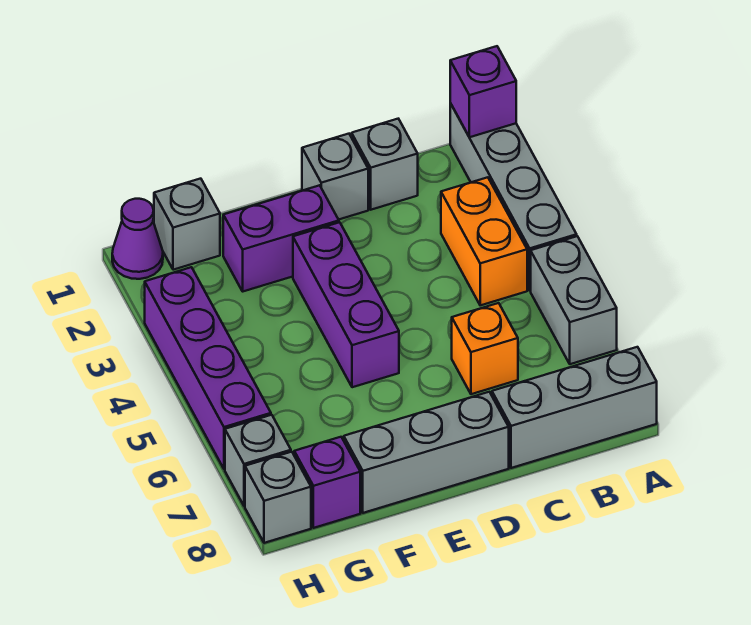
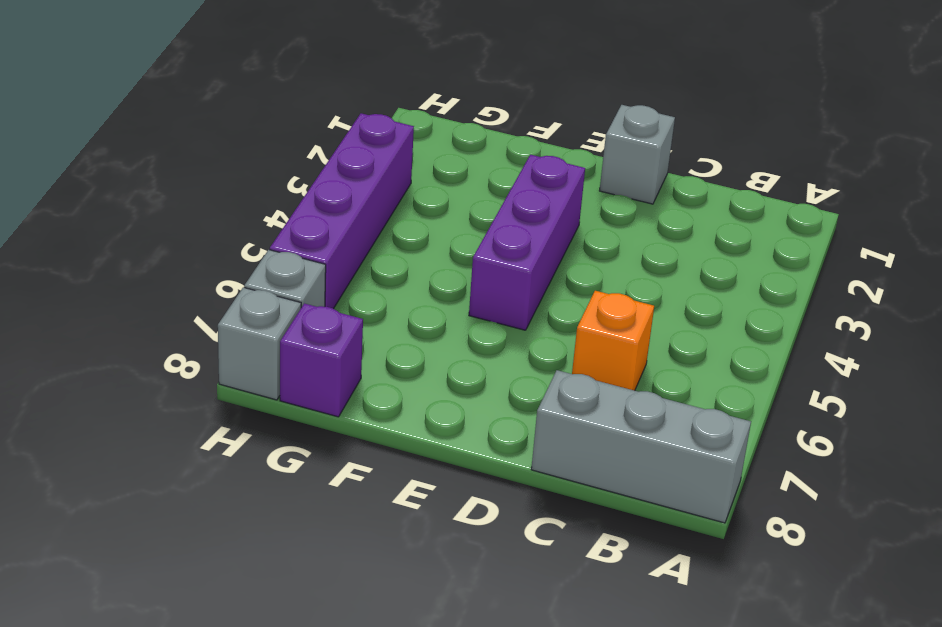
none -> grey brick A1:A4 level 1
none -> grey brick A5:A6 level 1
none -> orange brick B3:B4 level 1

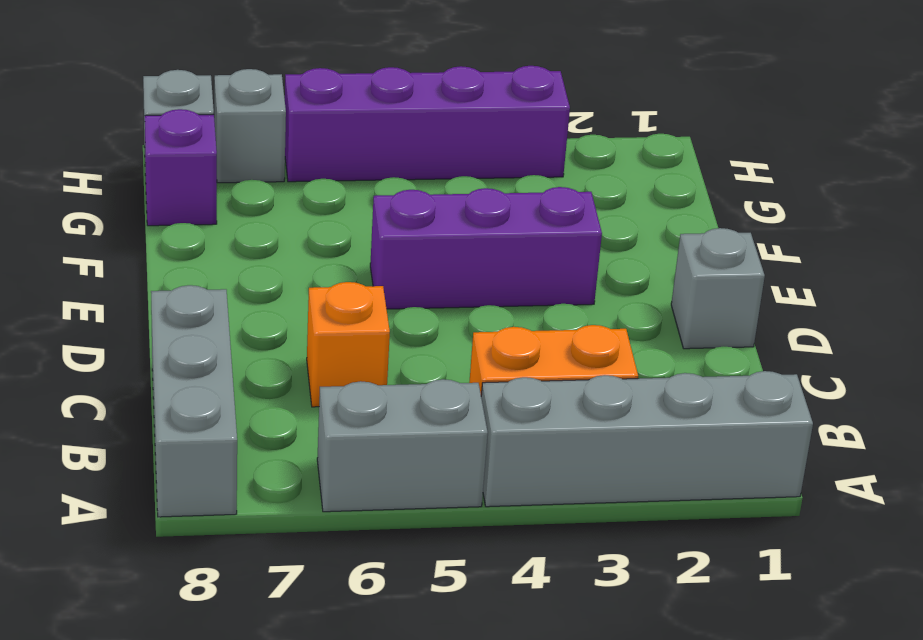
none -> grey brick C1 level 1
none -> grey brick D8:F8 level 1
none -> purple brick E2:F2 level 1

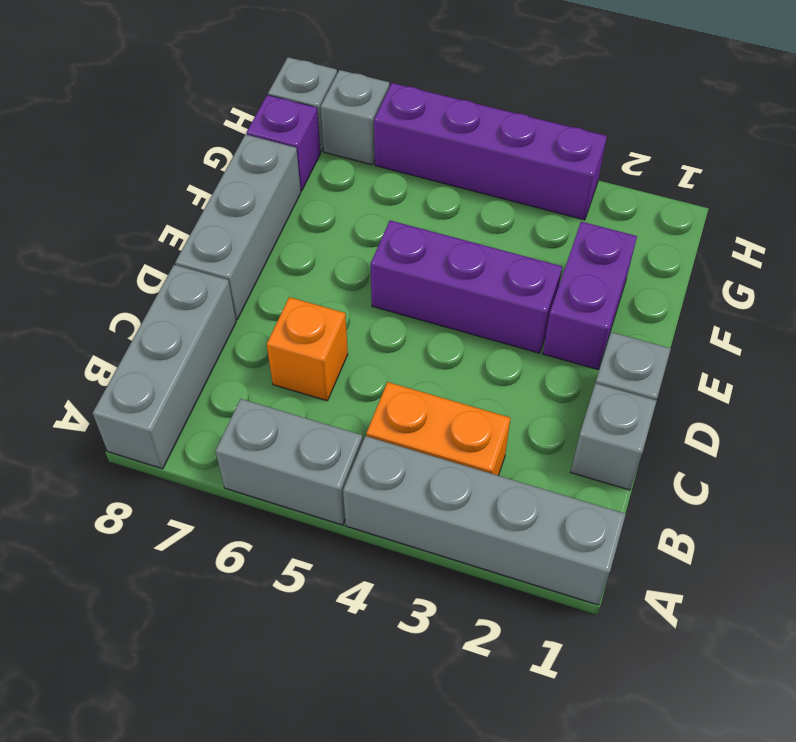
none -> grey brick G1 level 1
none -> purple cone H1 level 1
none -> purple brick A1 level 2

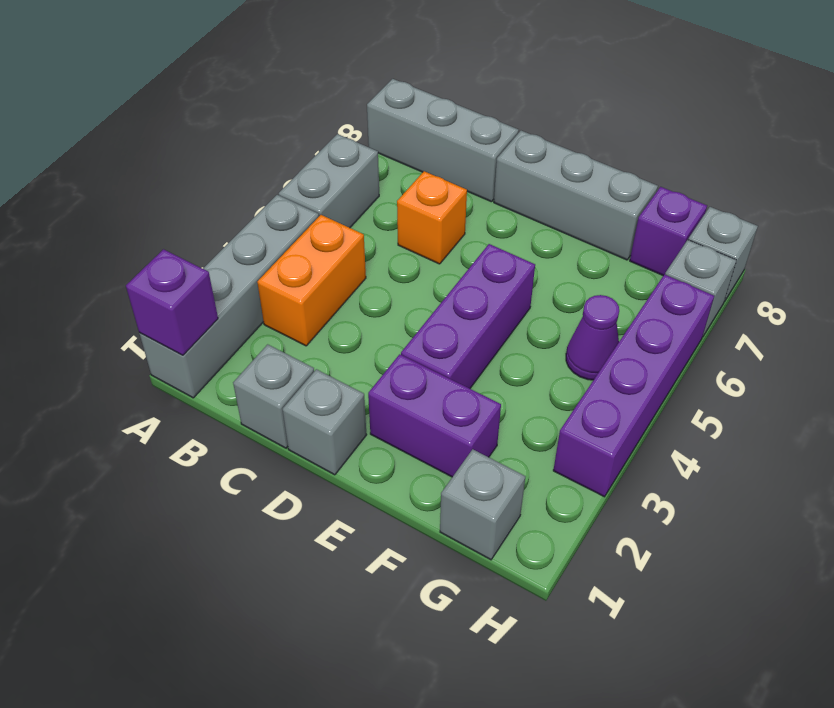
purple cone G5 level 1 -> purple cone H1 level 1

